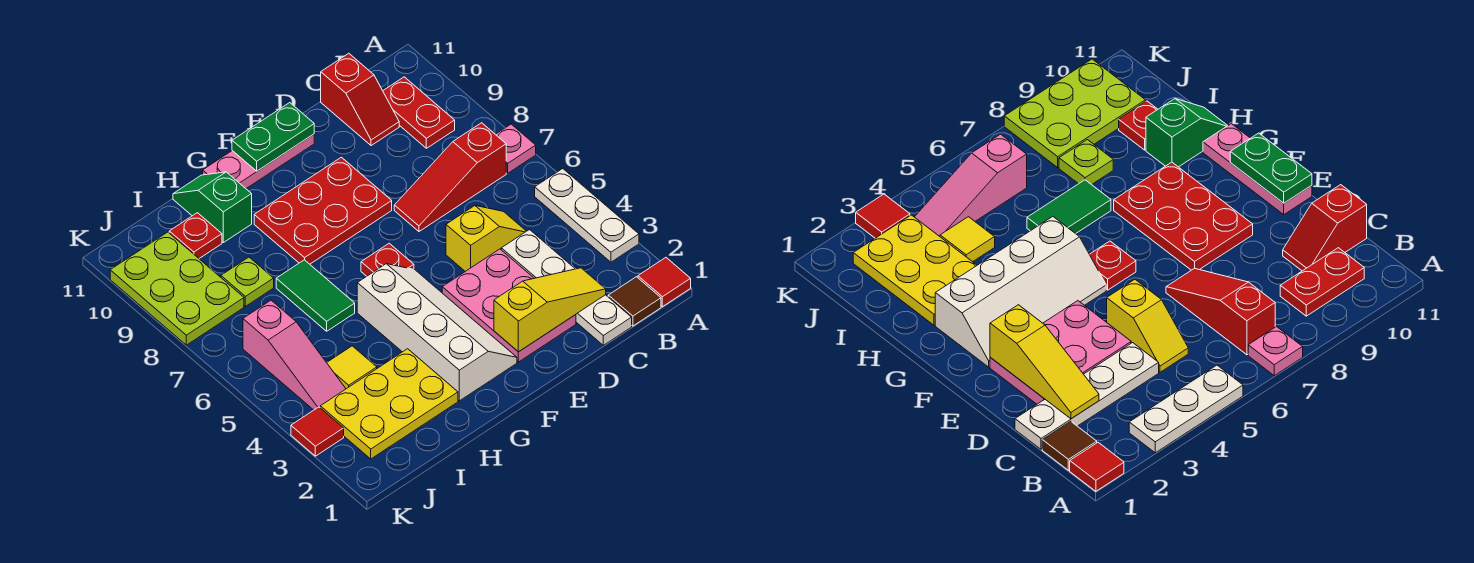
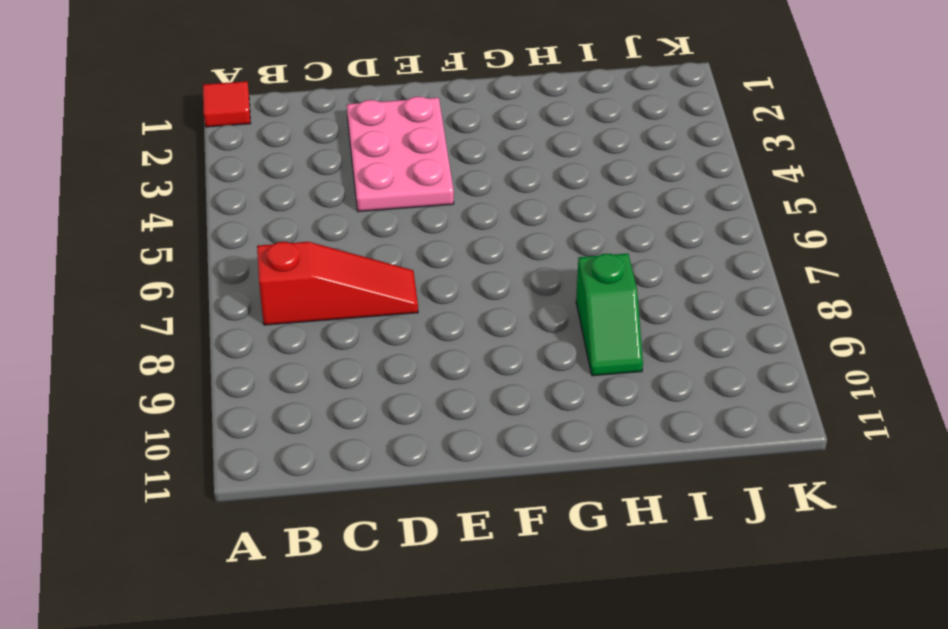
green slope H8:H9 level 1 top 8 -> green slope H10:H11 level 1 top 10
none -> white plate A3:A5 level 1
none -> pink plate A7 level 1
none -> brown tile B1 level 1

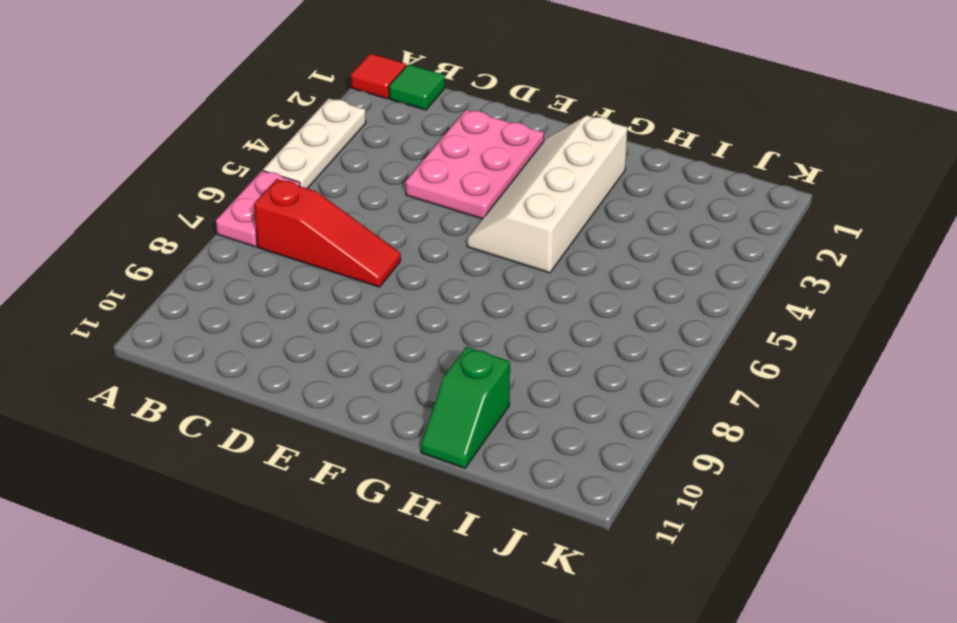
pink plate A6:A7 level 1 -> pink plate A7 level 1
green tile B1 level 1 -> brown tile B1 level 1
none -> red plate B9:B10 level 1
none -> white plate C1:C4 level 1
none -> yellow slope C5:D5 level 1 top D

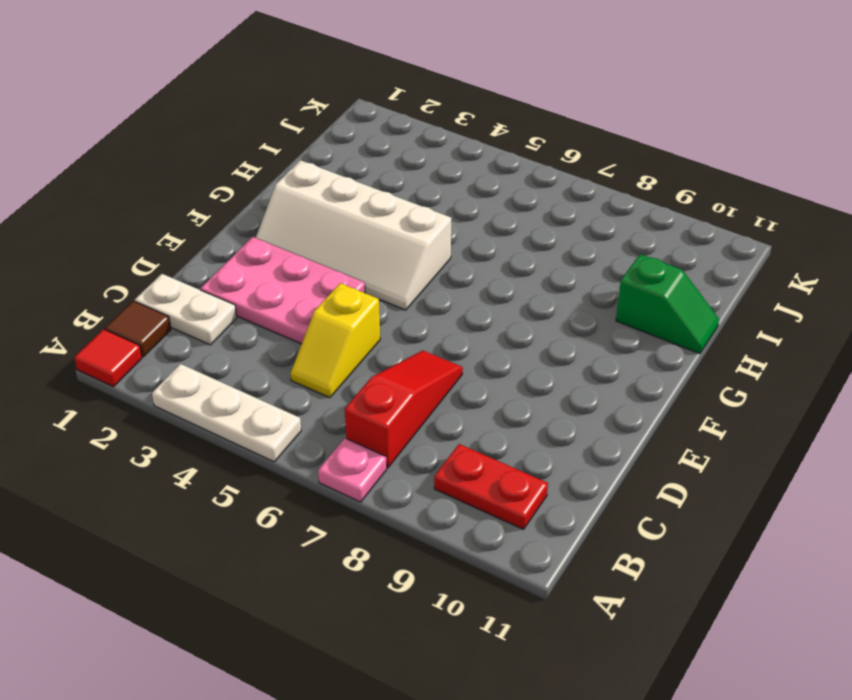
white plate C1:C2 level 1 -> white plate C1:C4 level 1
none -> red slope C10:C11 level 1 top 11
none -> red plate E8:G9 level 1
none -> pink plate E11:G11 level 1

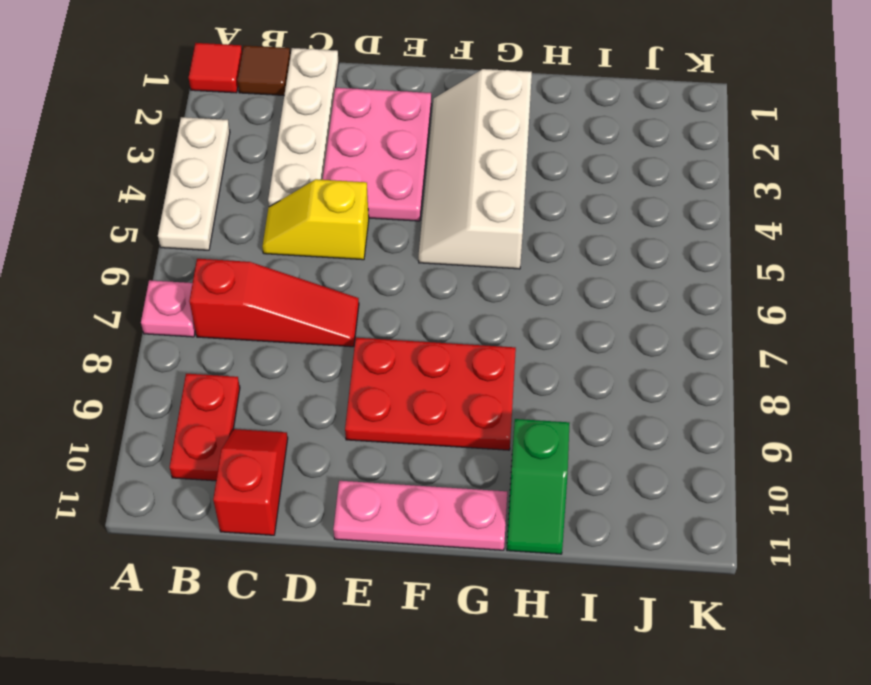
none -> red plate F6 level 1
none -> yellow plate H2:J3 level 1
none -> green tile H6:H7 level 1

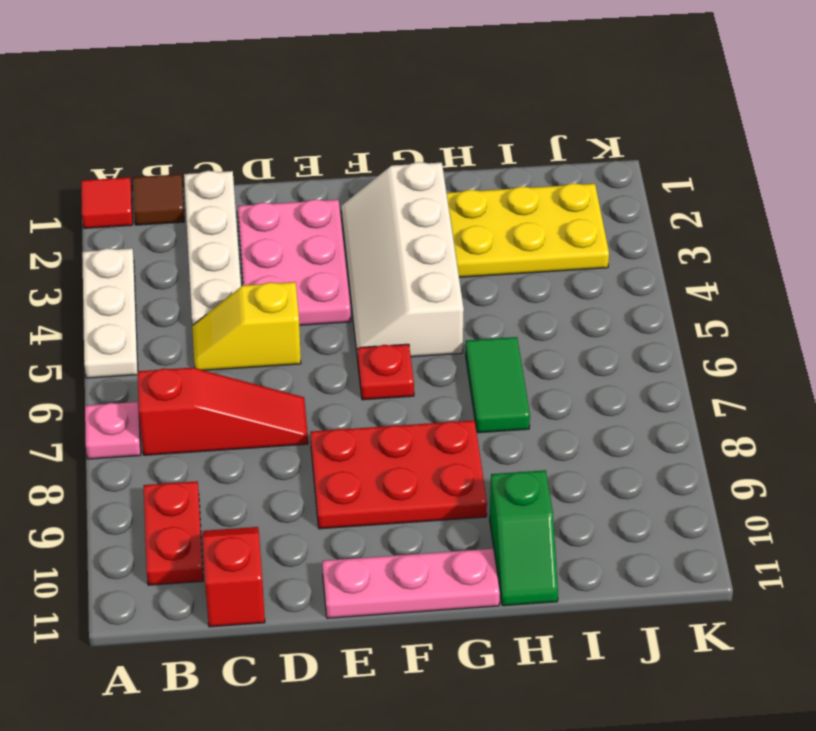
none -> yellow tile I4 level 1
none -> lime plate I8 level 1
none -> red plate I10 level 1

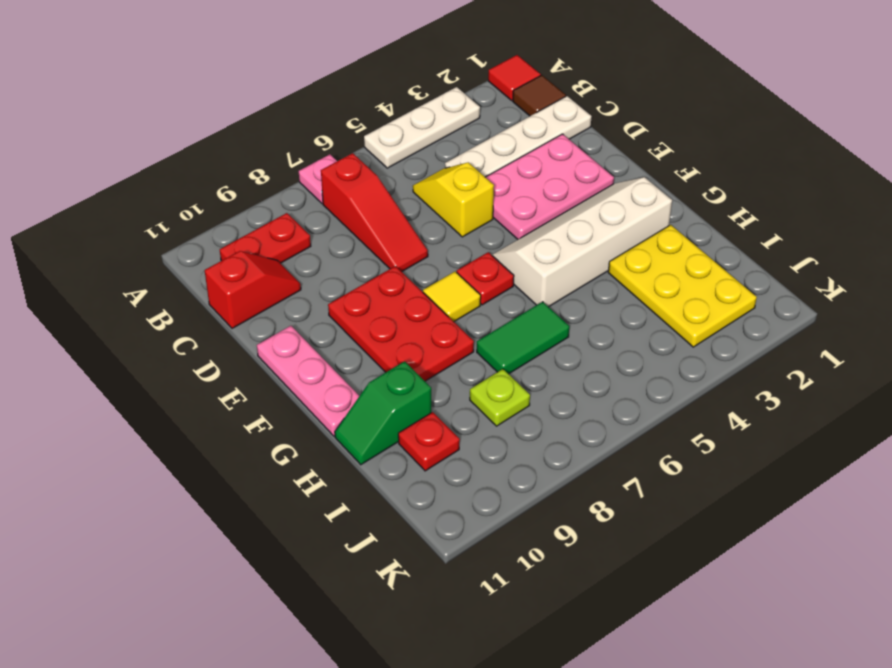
yellow tile F7 level 1 -> yellow tile I4 level 1
none -> pink slope J4:J6 level 1 top 6
none -> lime plate J8:K10 level 1
none -> red tile K3 level 1

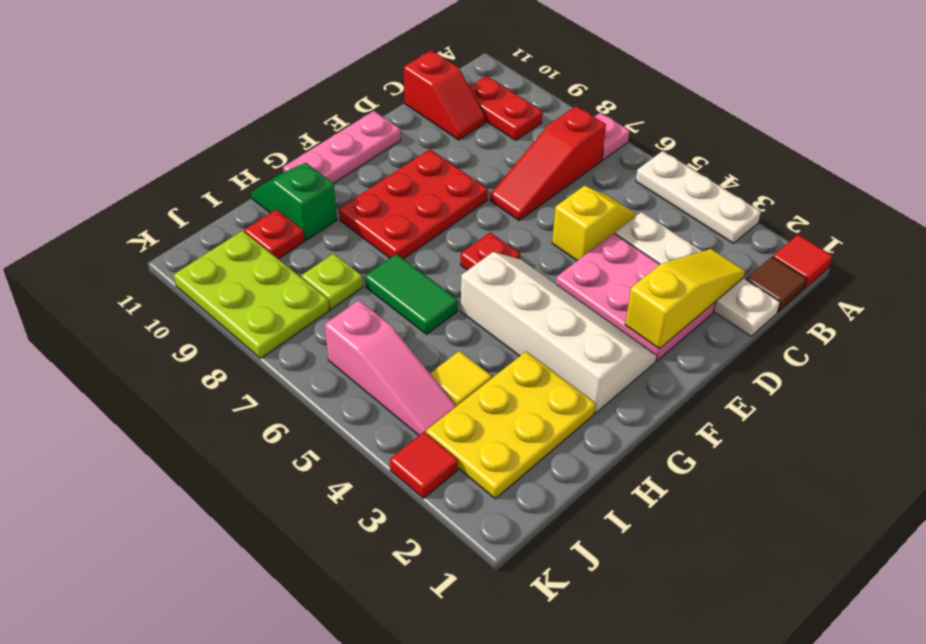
none -> green plate E11:F11 level 2

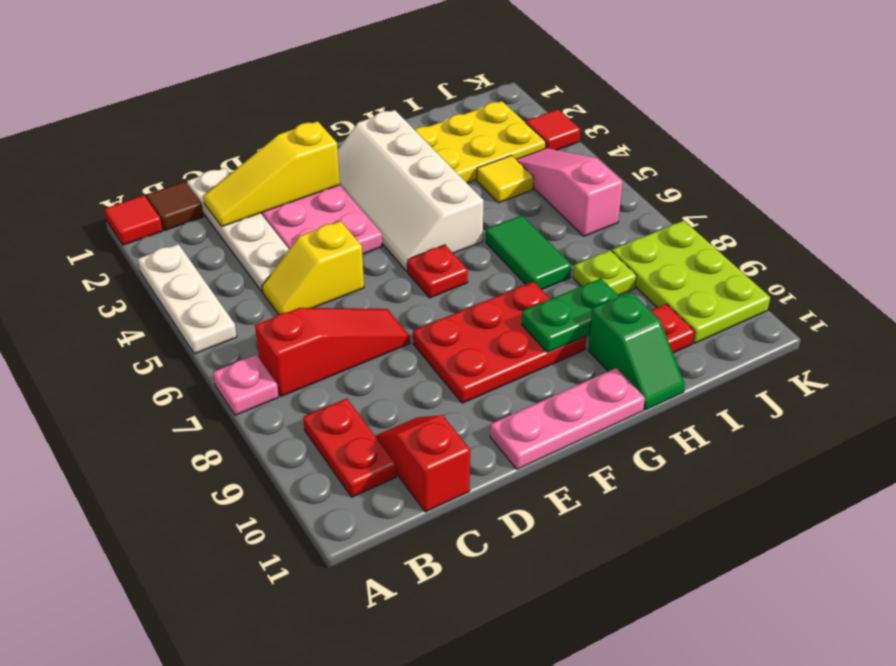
green plate G9:H9 level 2 -> green plate E11:F11 level 2

